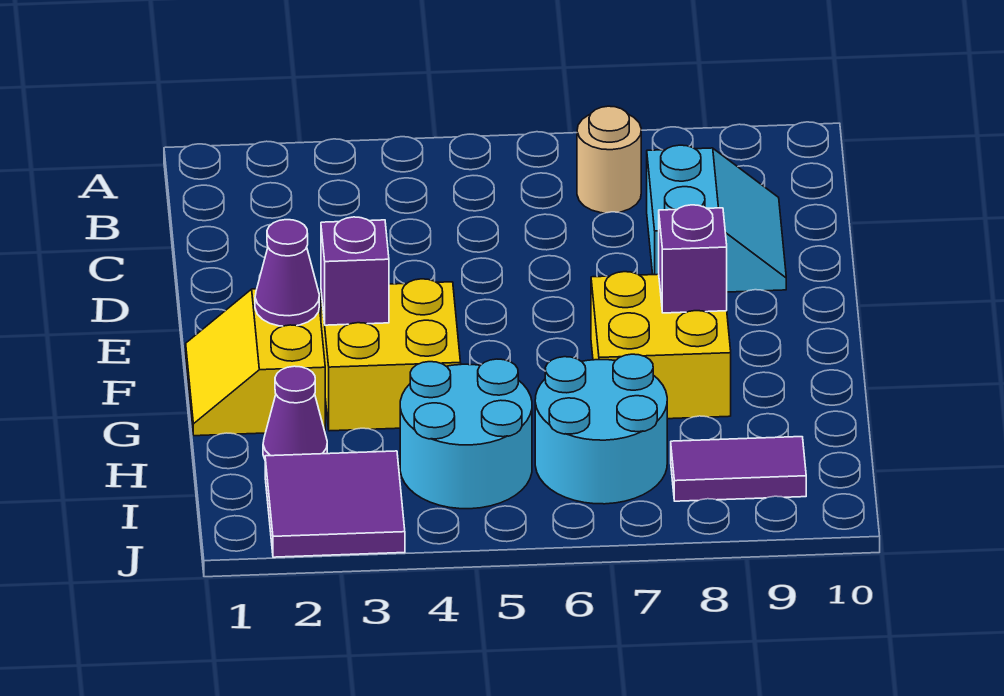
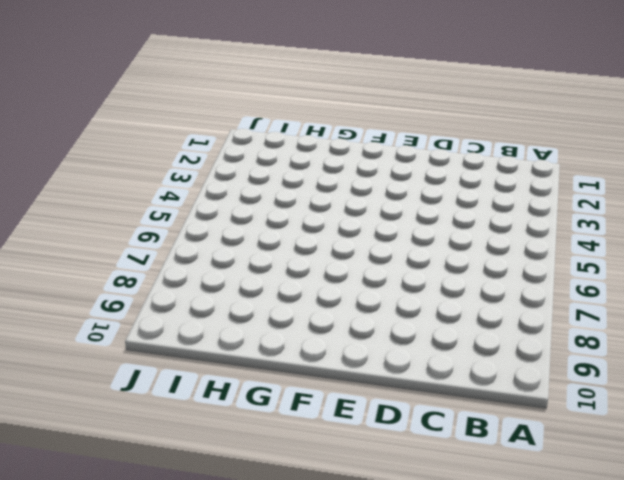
none -> tan round brick B7 level 1
none -> cyan slope C8:D9 level 1 top 8
none -> yellow slope F1:G2 level 1 top 2

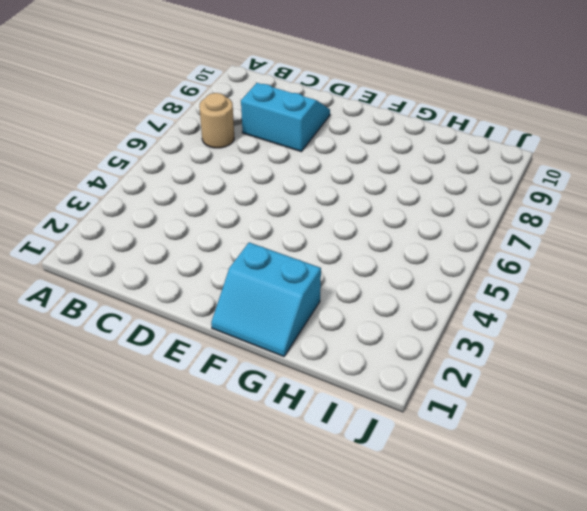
cyan slope F1:G2 level 1 top 2 -> yellow slope F1:G2 level 1 top 2
none -> yellow brick F3:G4 level 1
none -> yellow brick F7:G8 level 1
none -> purple cone H2 level 1

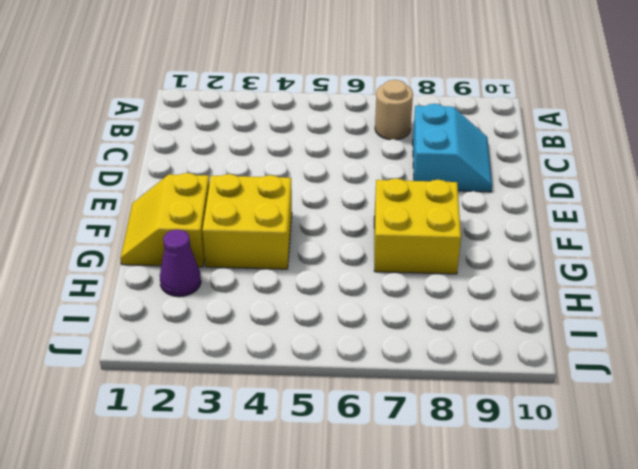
none -> cyan round brick H4:I5 level 1
none -> cyan round brick H6:I7 level 1
none -> purple tile I2:J3 level 1

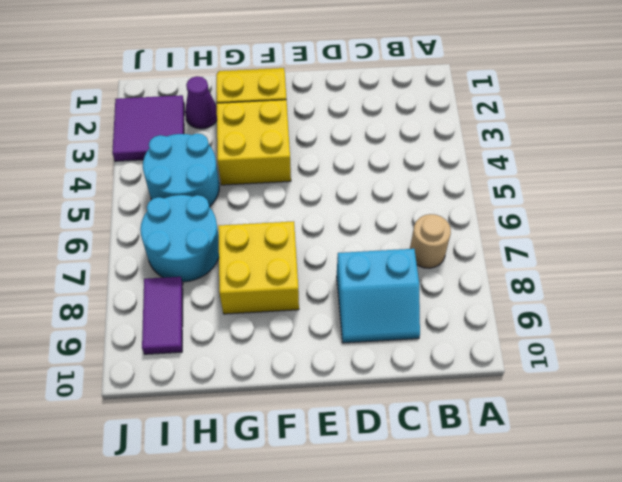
none -> purple cone F2 level 2
none -> purple brick F3 level 2
none -> purple brick F8 level 2

